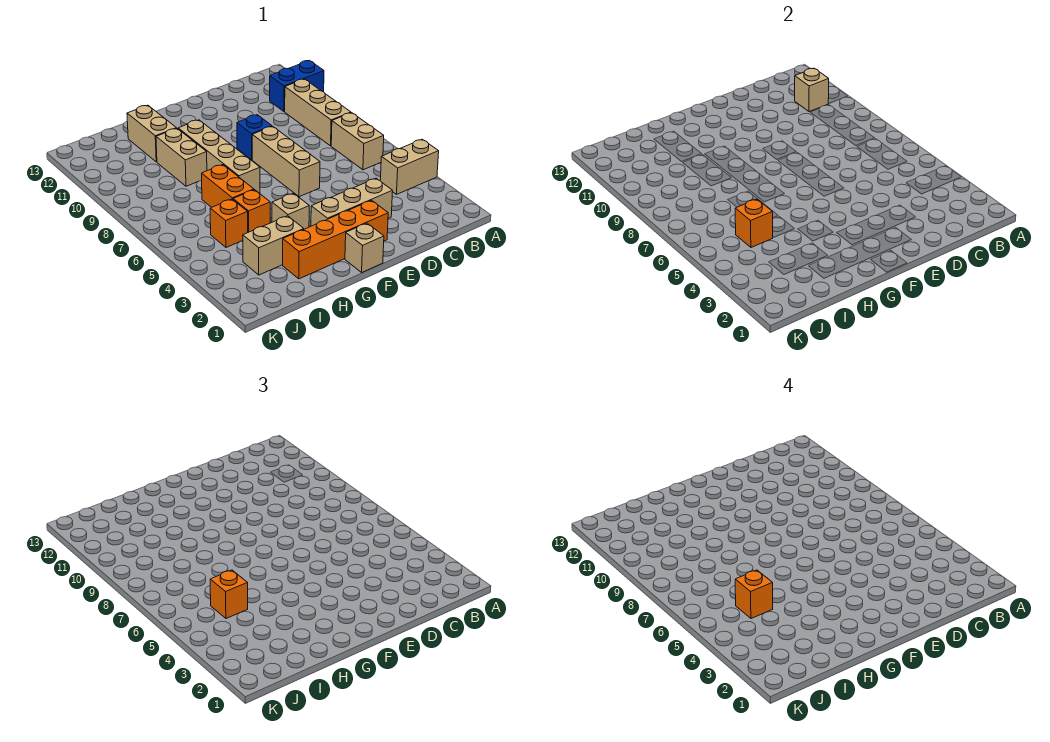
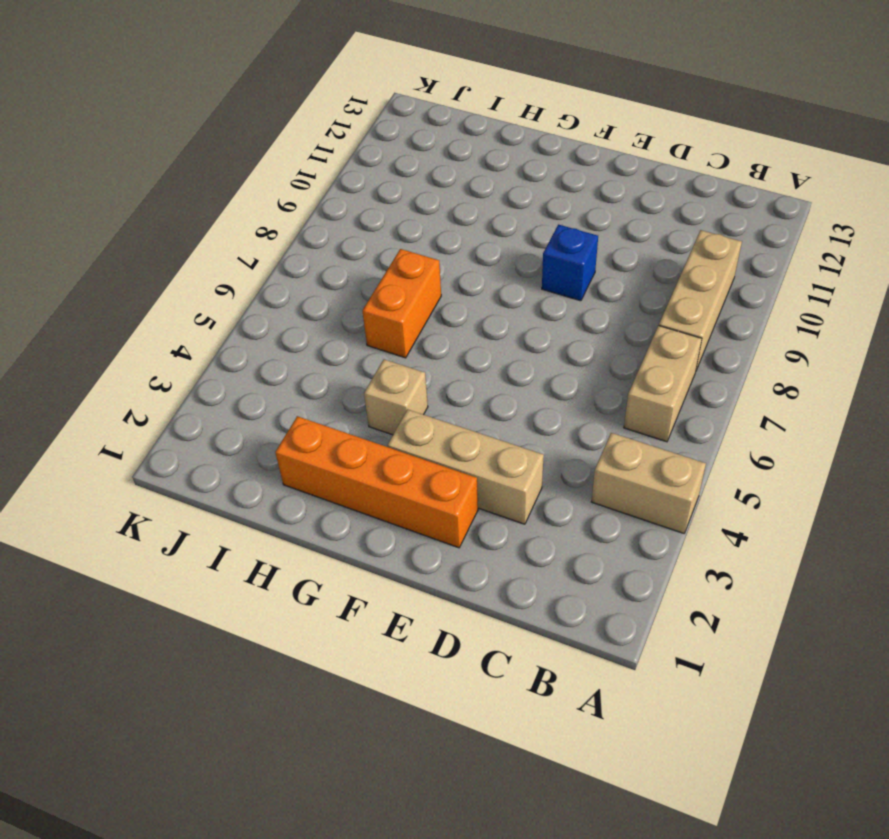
none -> blue brick A11:B11 level 1
none -> tan brick E6:E8 level 1
none -> tan brick F1 level 1

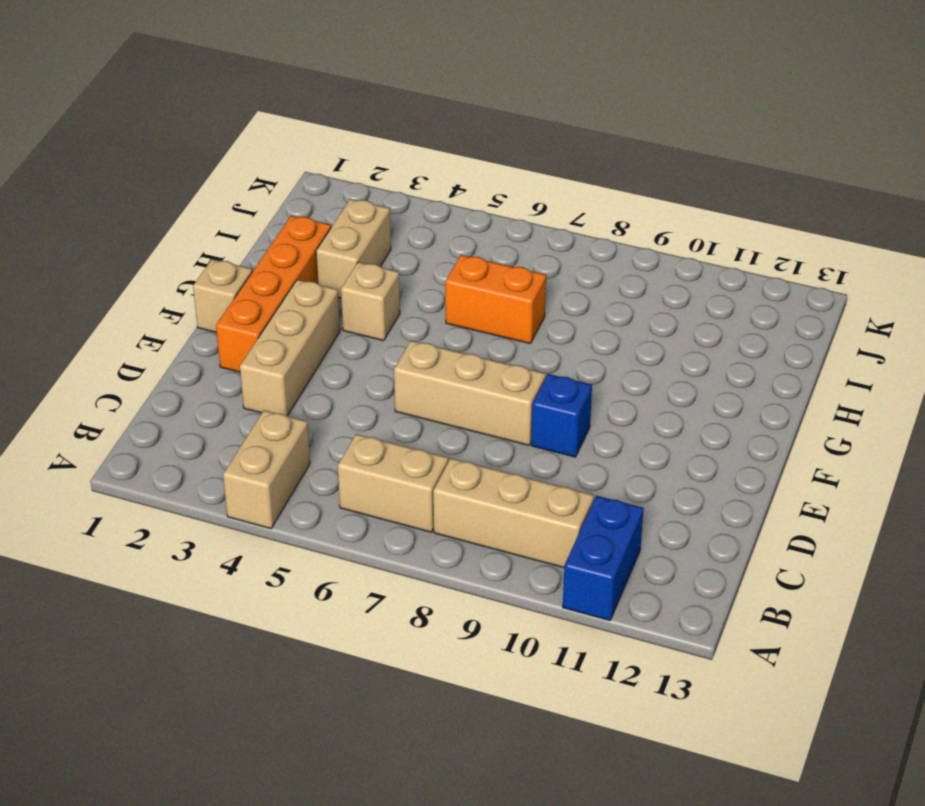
none -> tan brick G7:G10 level 1
none -> orange brick H5 level 1
none -> tan brick H9:H10 level 1

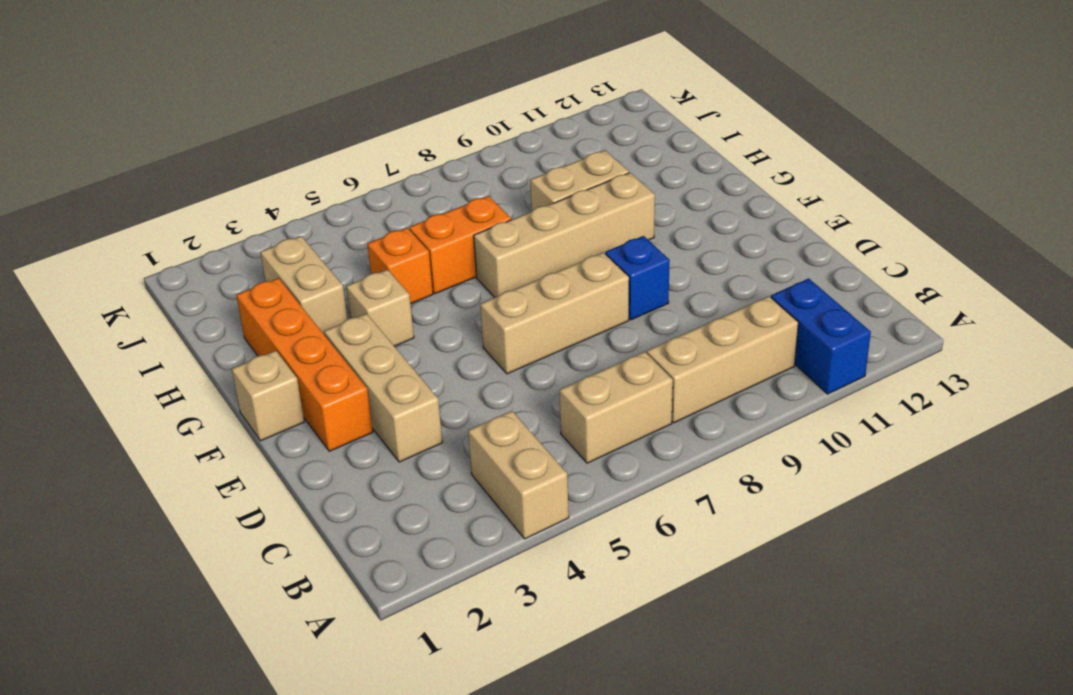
none -> tan brick H11:H12 level 1
none -> orange brick I5 level 1
none -> tan brick B11 level 2

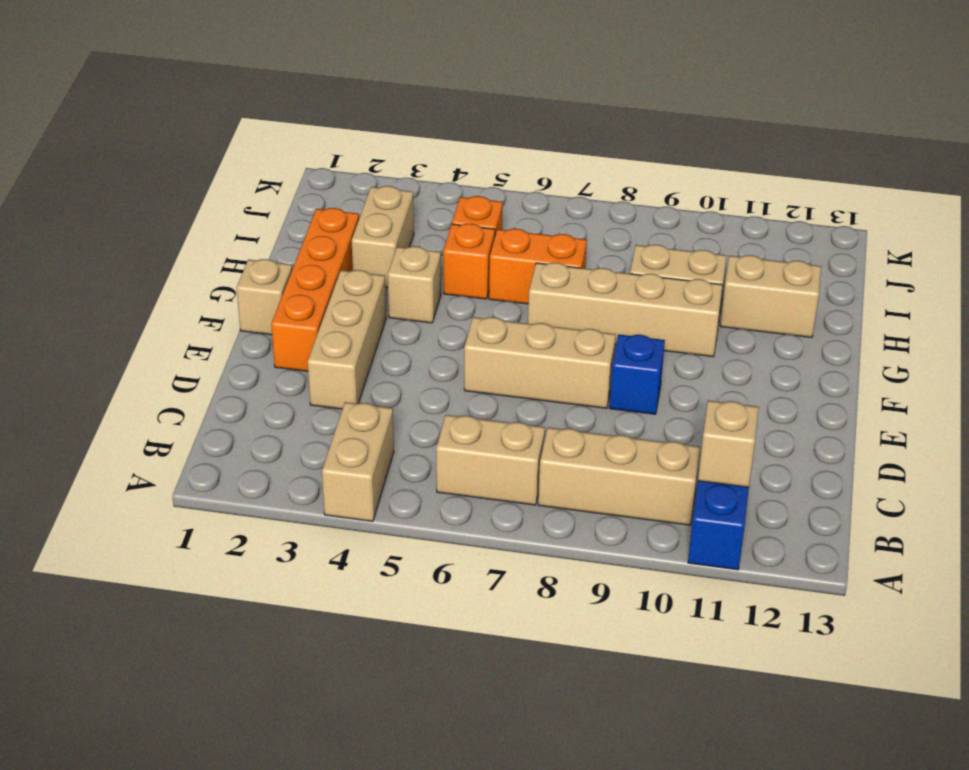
none -> orange brick I5 level 2
none -> orange brick I5 level 3
none -> orange brick I5 level 4

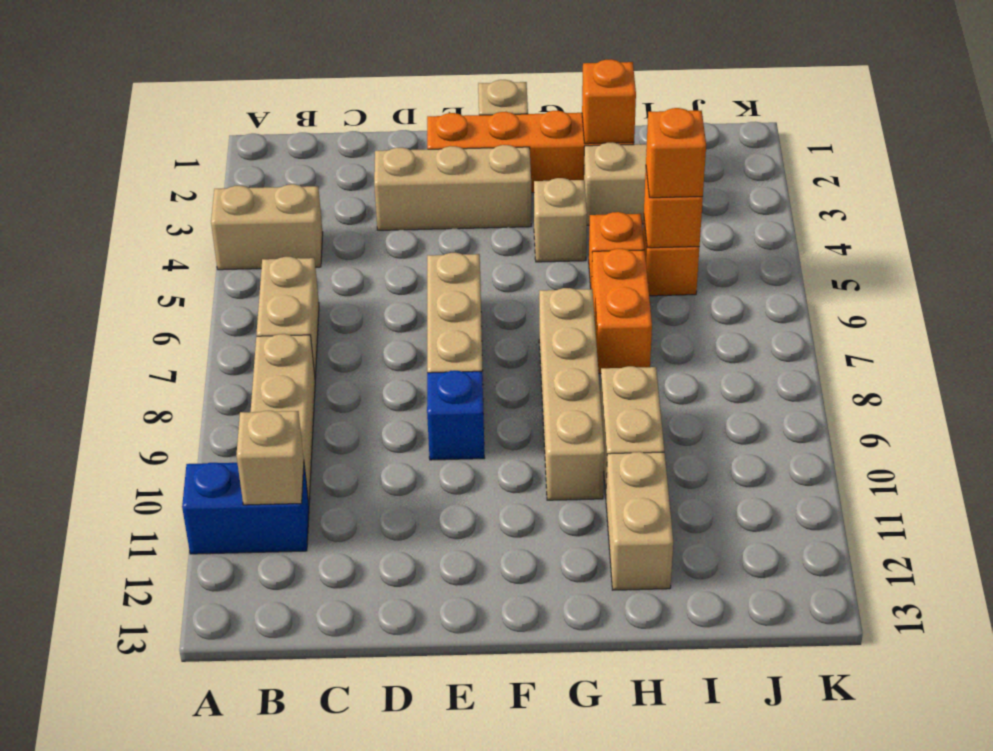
orange brick H2 level 2 -> orange brick I5 level 4

